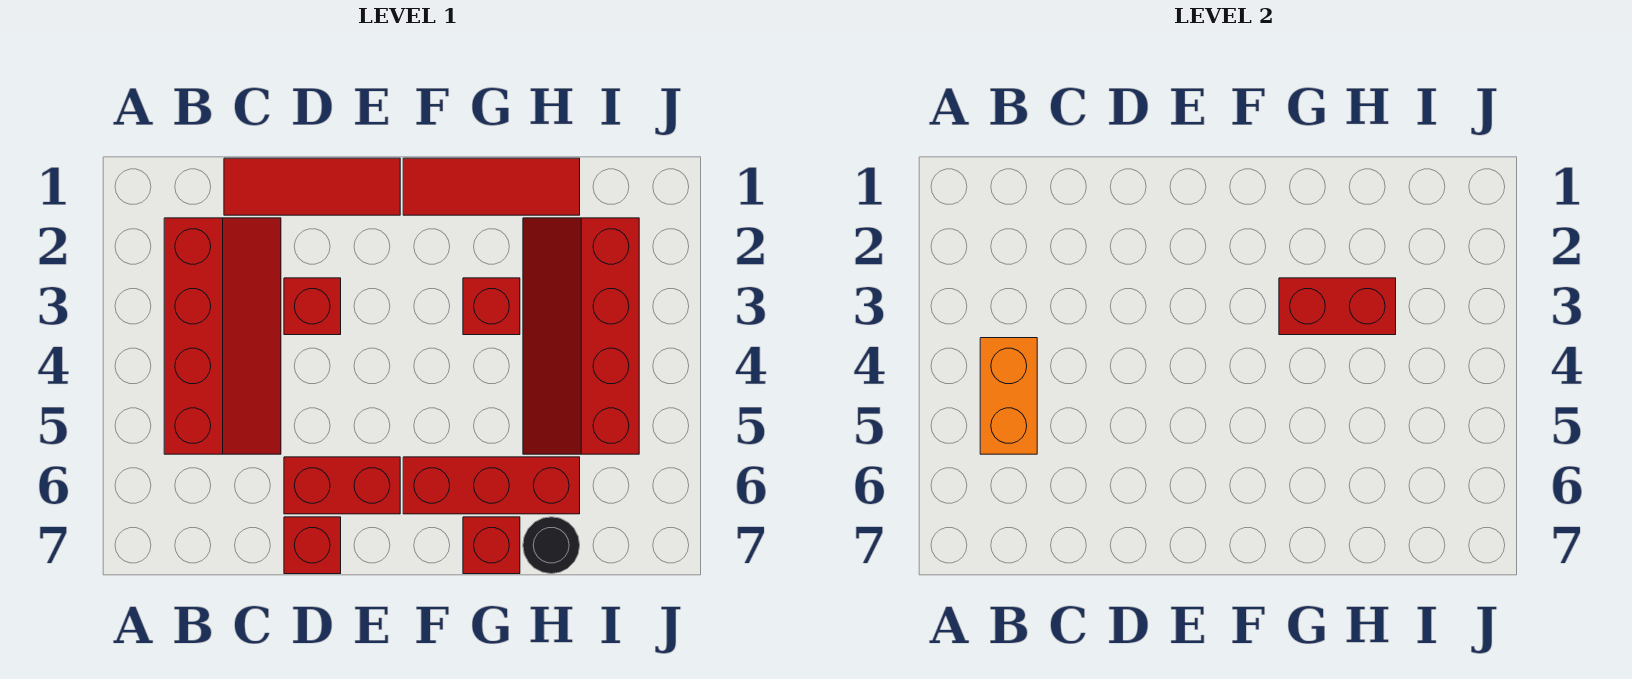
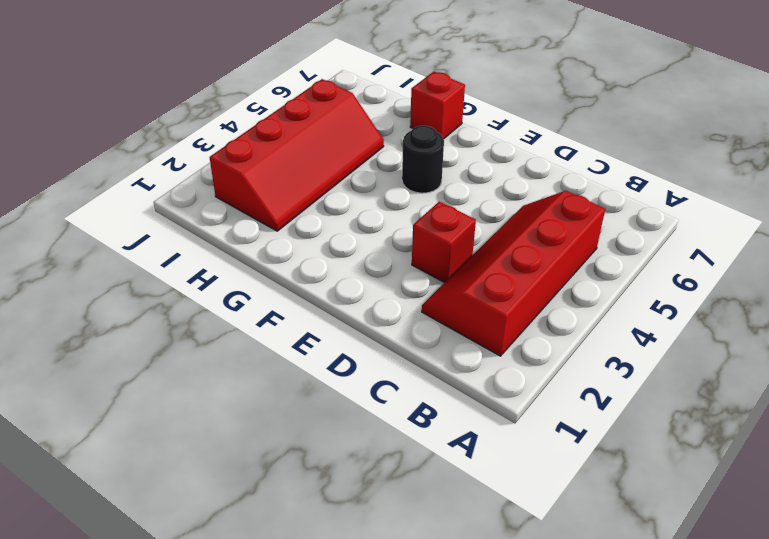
black round brick F5 level 1 -> black round brick H7 level 1
none -> red tile C1:E1 level 1
none -> red brick D6:E6 level 1
none -> red brick D7 level 1

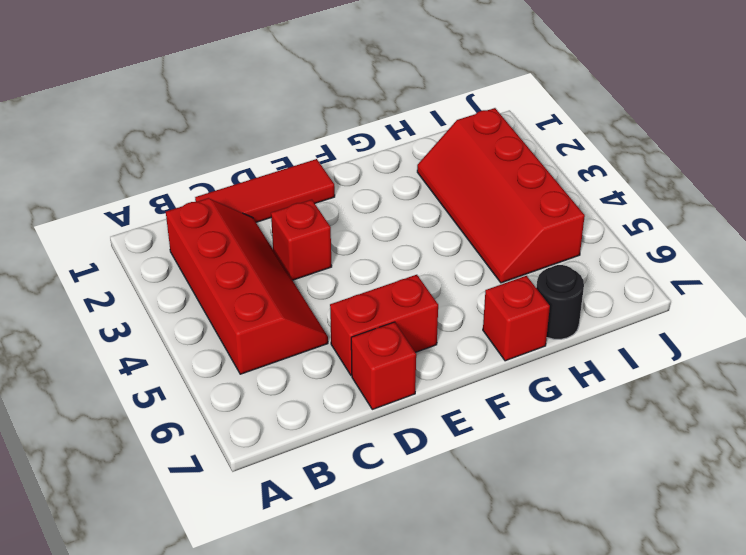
none -> red tile F1:H1 level 1
none -> red brick F6:H6 level 1
none -> red brick G3 level 1

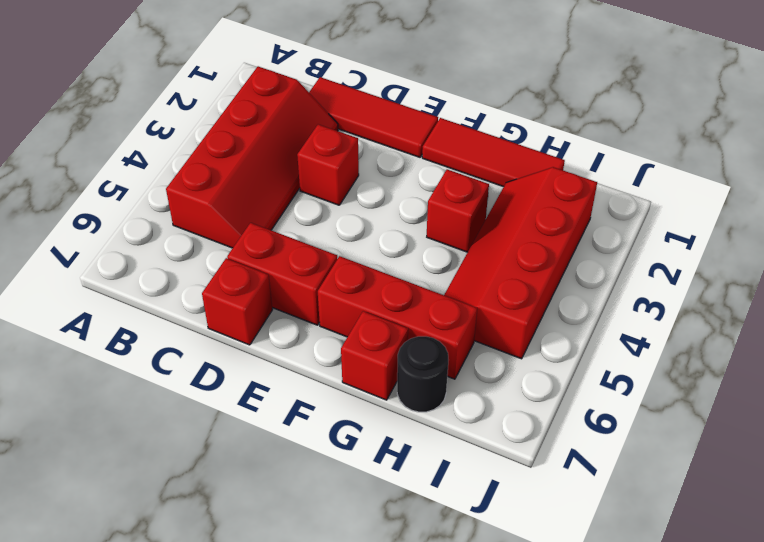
none -> orange brick B4:B5 level 2
none -> red brick G3:H3 level 2

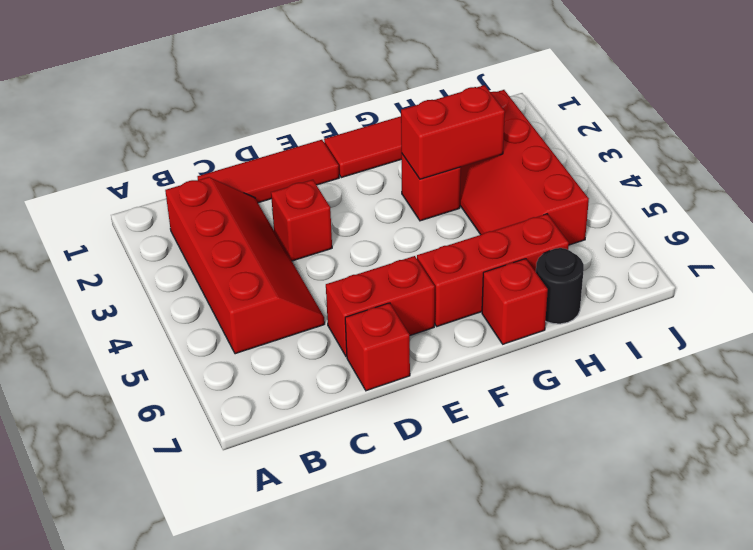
none -> orange brick B4:B5 level 2

